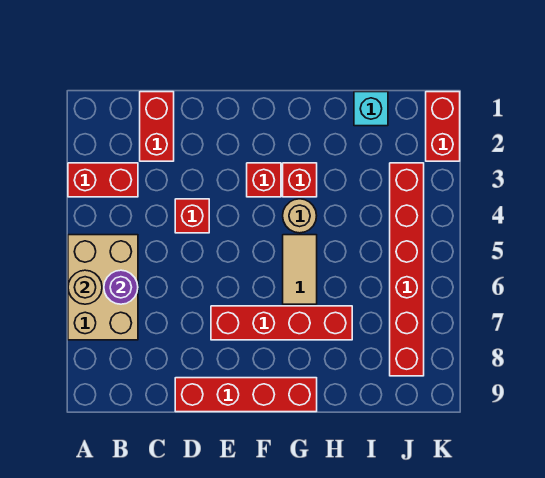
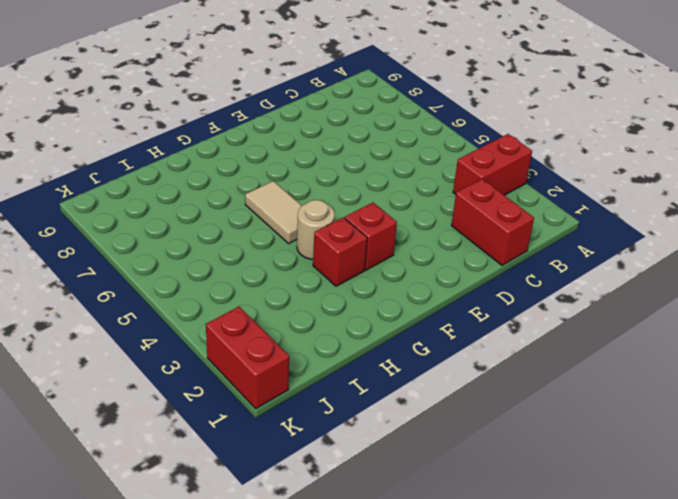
none -> tan brick A5:B7 level 1
none -> red brick D4 level 1
none -> red brick D9:G9 level 1

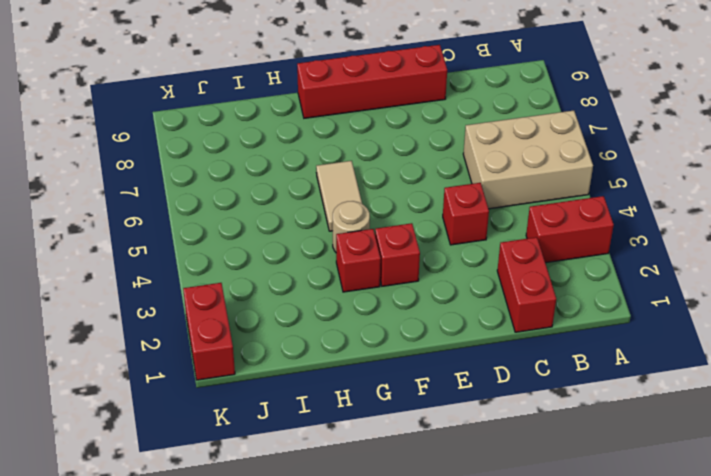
tan brick A5:C6 level 1 -> tan brick A5:B7 level 1
none -> red brick E7:H7 level 1
none -> cyan brick I1 level 1
none -> red brick J3:J8 level 1

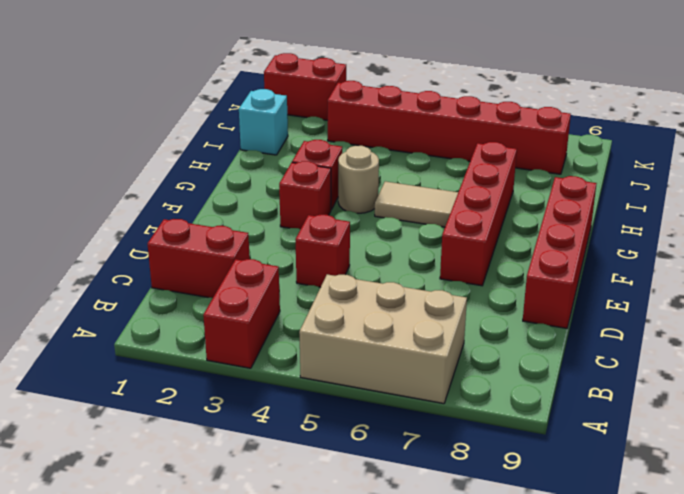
none -> tan round brick A6 level 2
none -> purple round brick B6 level 2

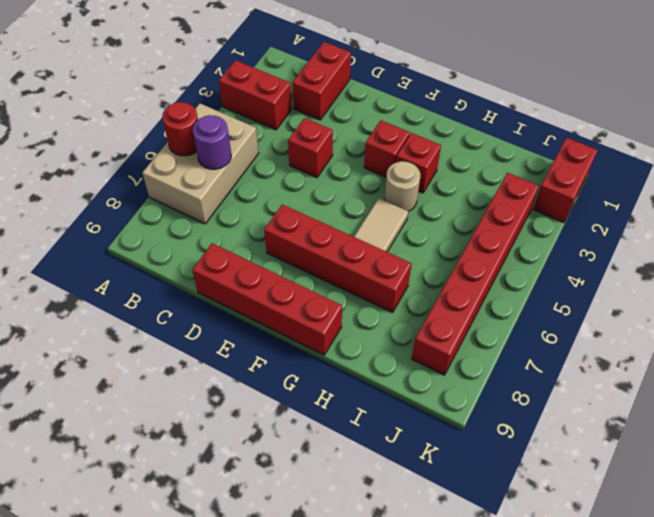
red round brick A6 level 2 -> tan round brick A6 level 2
none -> cyan brick I1 level 1

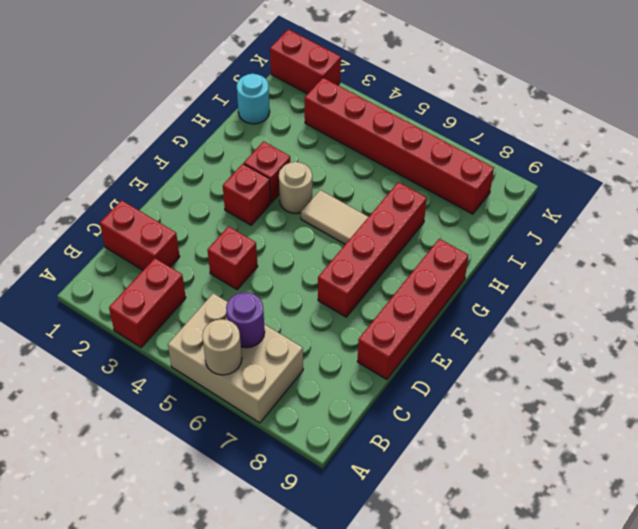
cyan round brick I1 level 1 -> cyan brick I1 level 1

